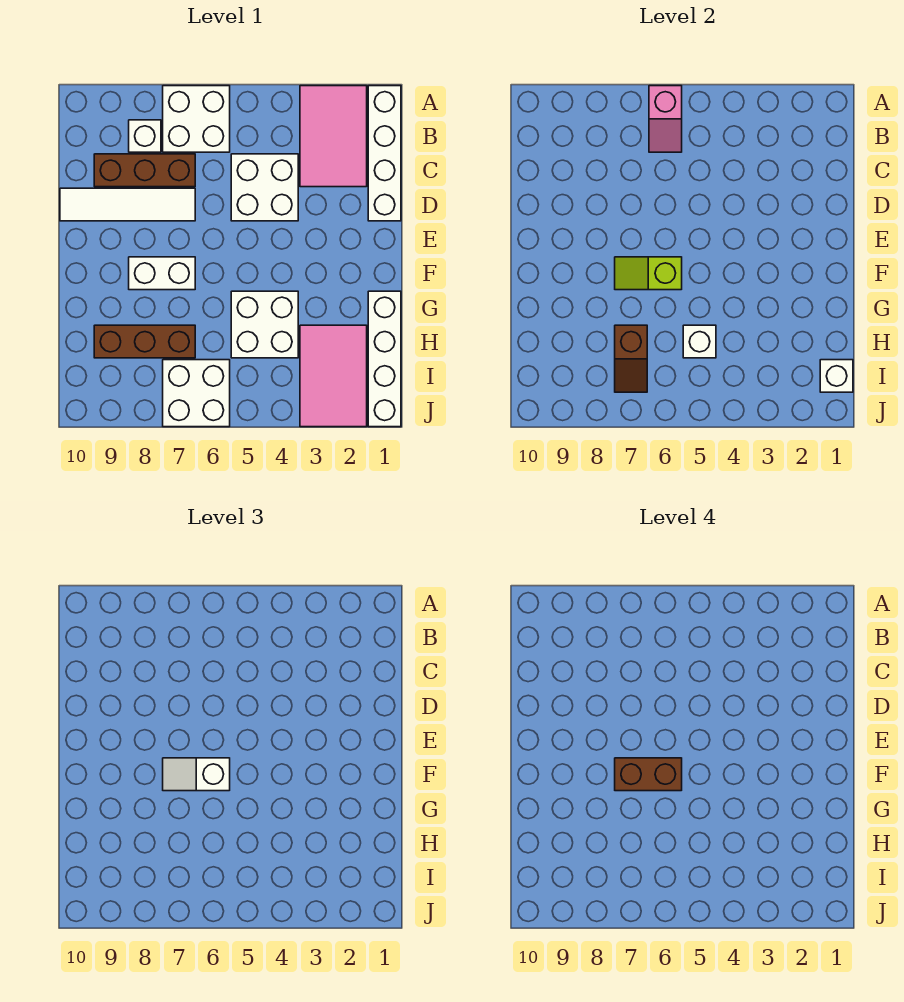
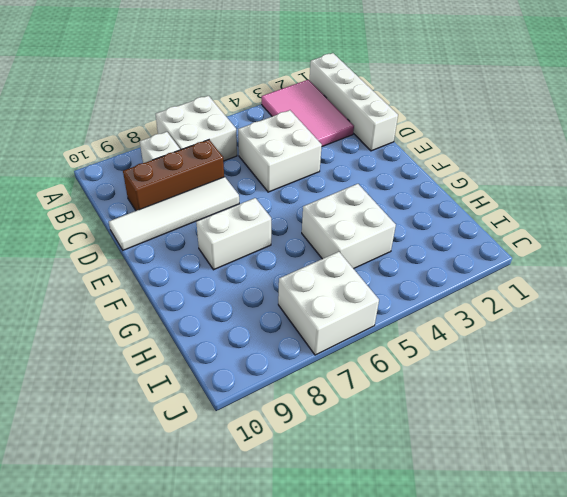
none -> white brick G1:J1 level 1
none -> pink tile H2:J3 level 1
none -> brown brick H7:H9 level 1

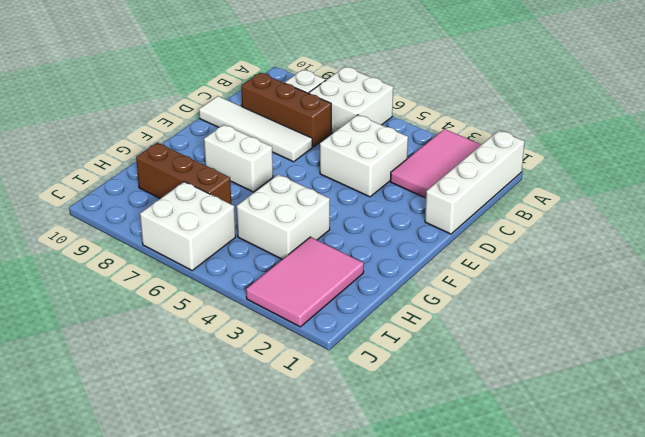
none -> white brick G1:J1 level 1
none -> pink slope A6:B6 level 2 top A
none -> lime slope F6:F7 level 2 top 6

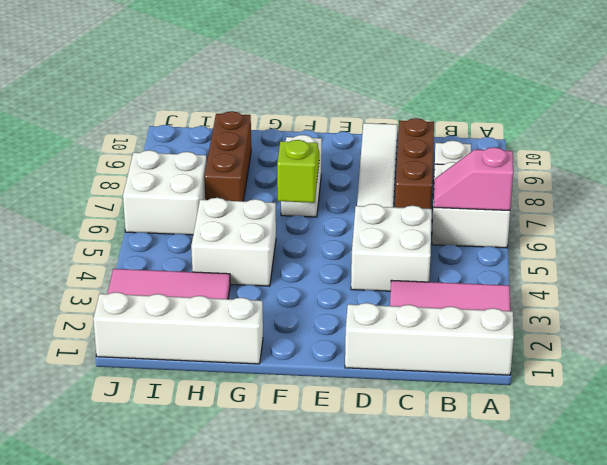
none -> white brick H5 level 2
none -> brown slope H7:I7 level 2 top H
none -> white brick I1 level 2

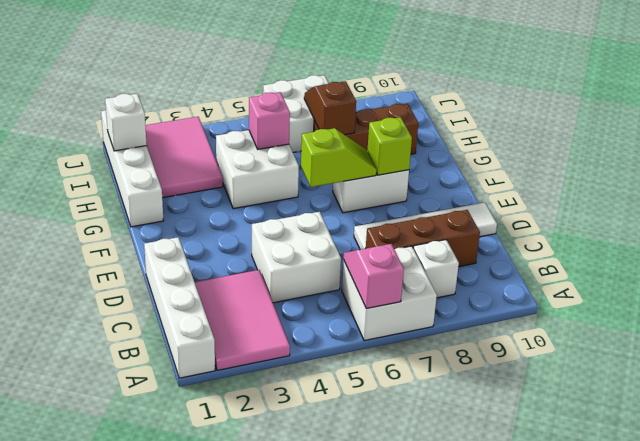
lime brick F8 level 2 -> none
pink brick H5 level 2 -> white brick H5 level 2
none -> white slope F6:F7 level 3 top 6
none -> brown brick F6:F7 level 4

